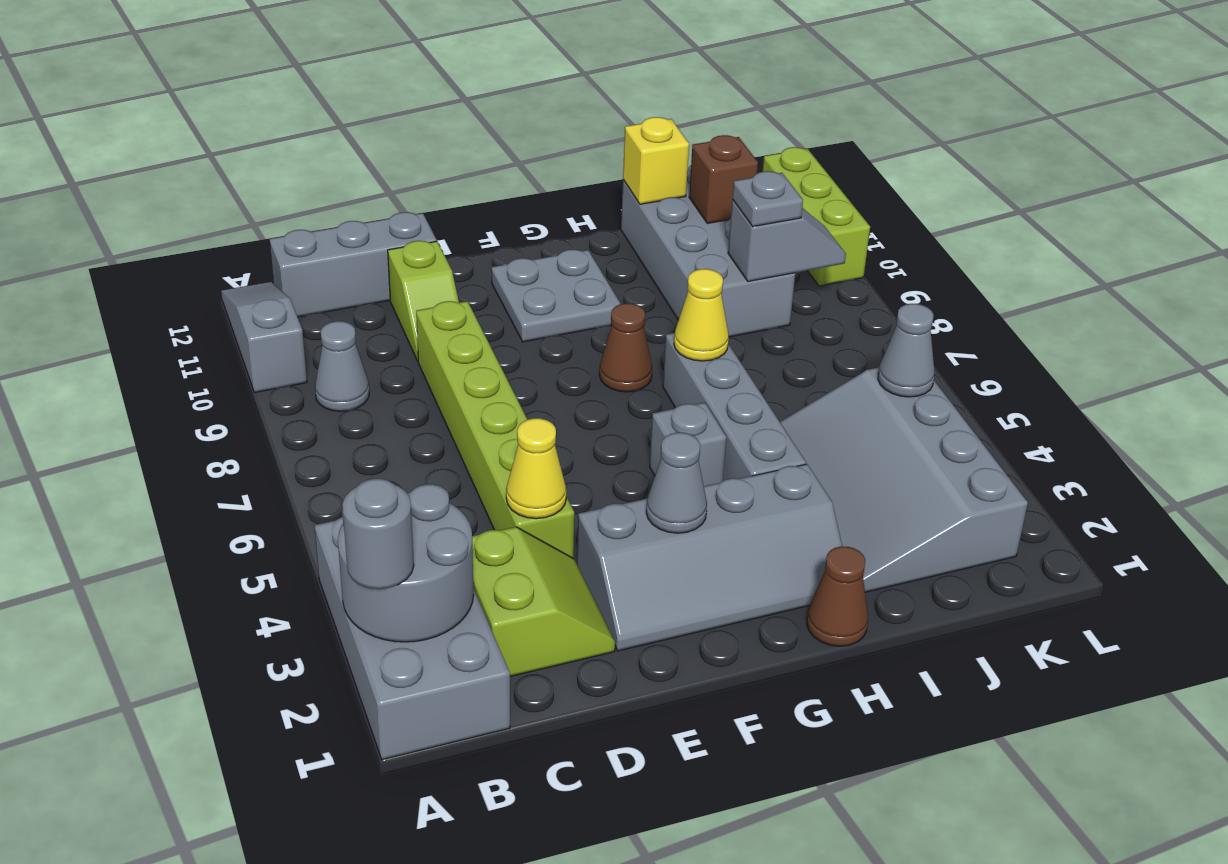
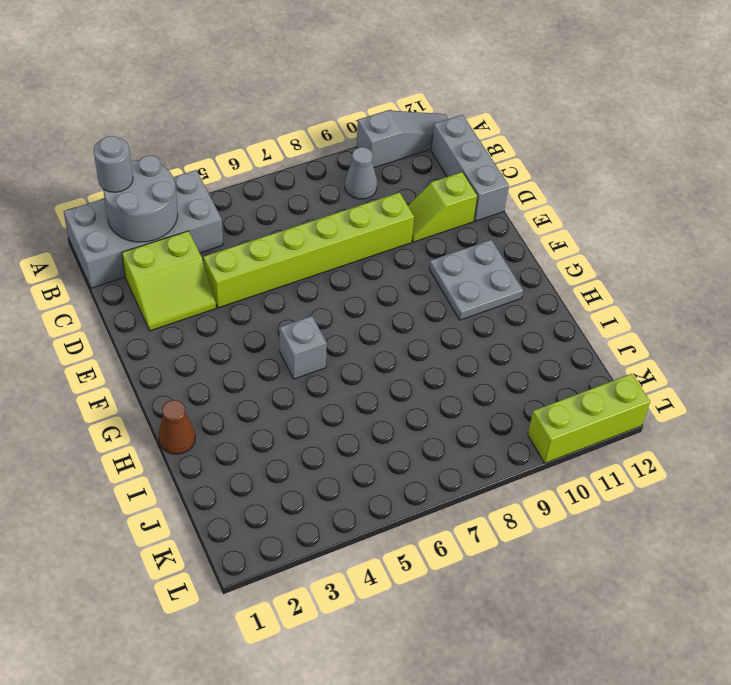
none -> grey slope E2:H3 level 1 top 3
none -> brown cone G8 level 1
none -> grey brick H4:H7 level 1

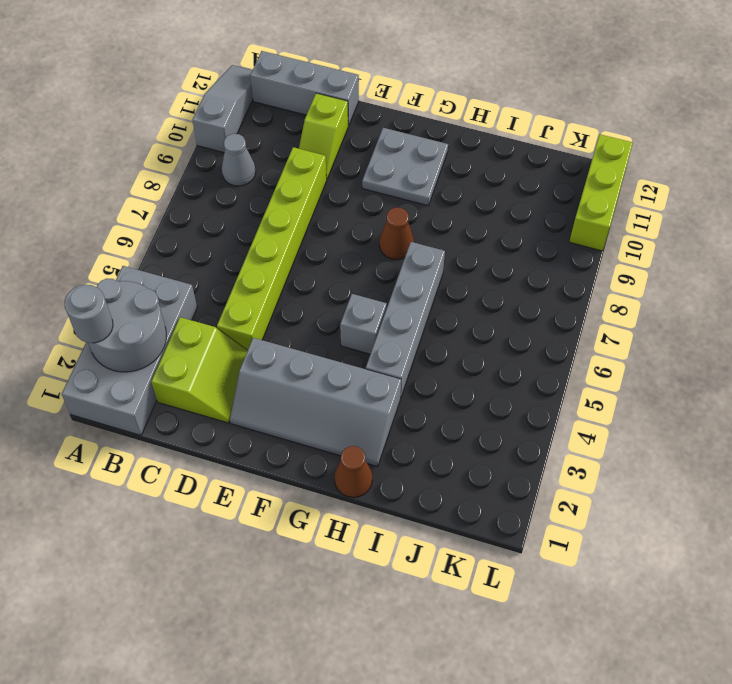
none -> grey slope I2:K5 level 1 top K
none -> grey brick I9:J12 level 1
none -> yellow cone D4 level 2

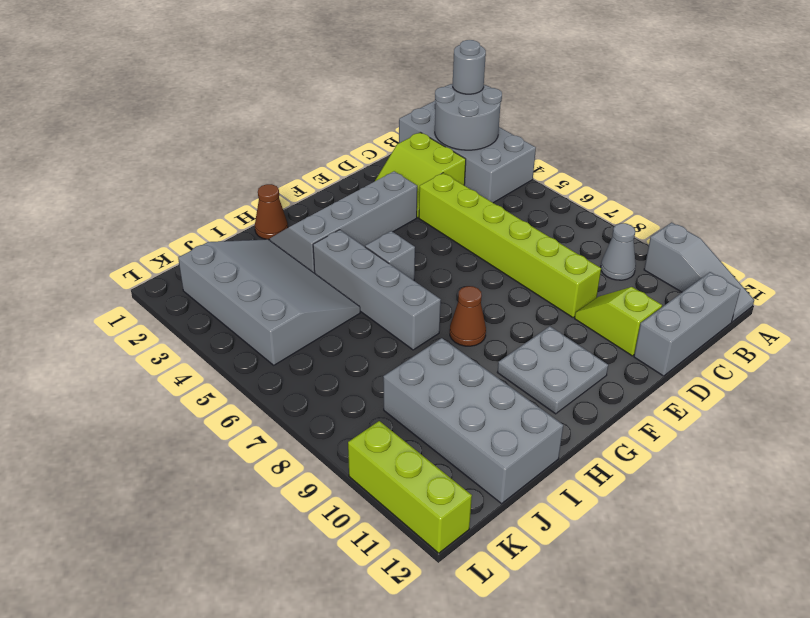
none -> yellow cone D4 level 2
none -> grey cone F3 level 2
none -> yellow cone H7 level 2

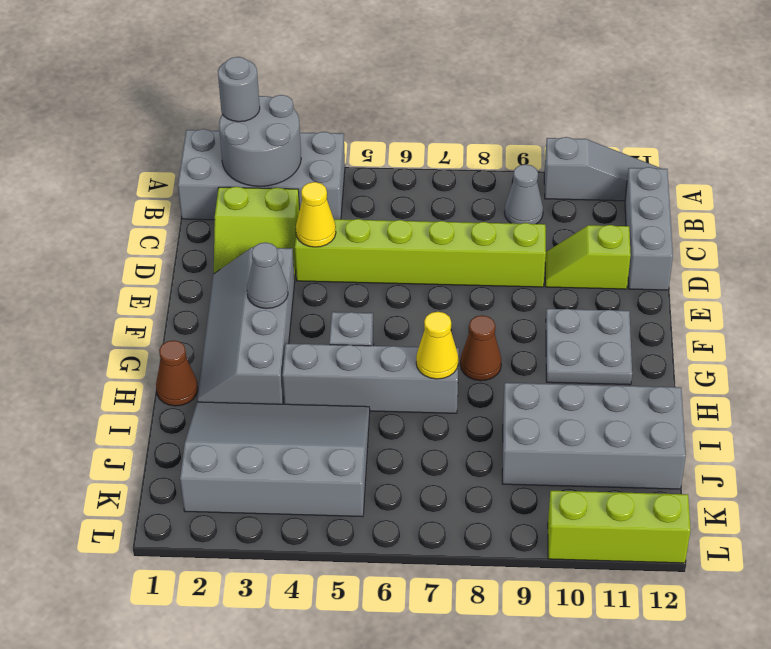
none -> yellow brick I12 level 2
none -> grey slope J9:K9 level 2 top J
none -> brown brick J11 level 2

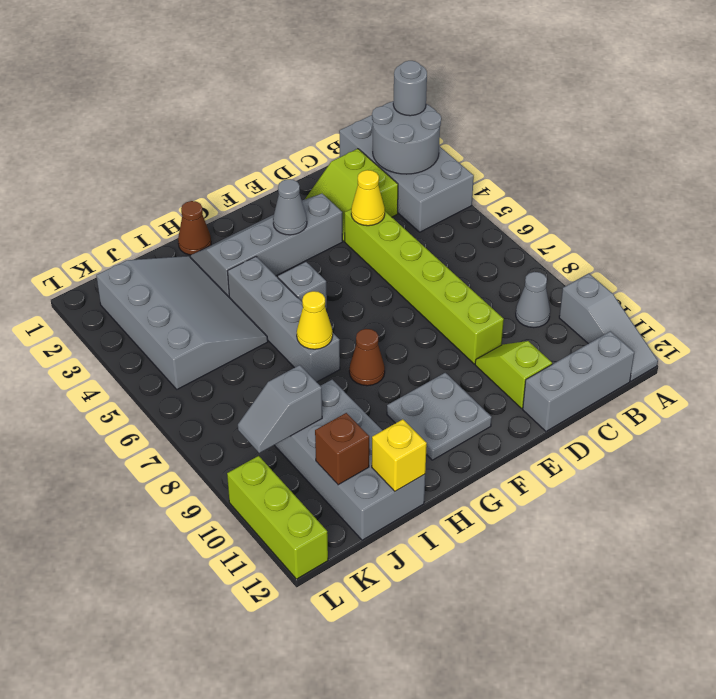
none -> grey cone K5 level 2
none -> grey plate J9 level 3

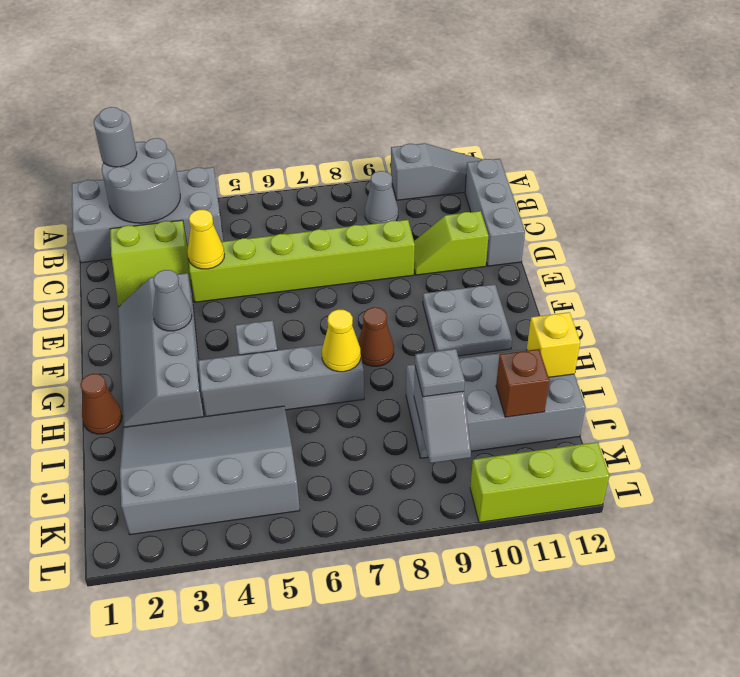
none -> grey cone K5 level 2

